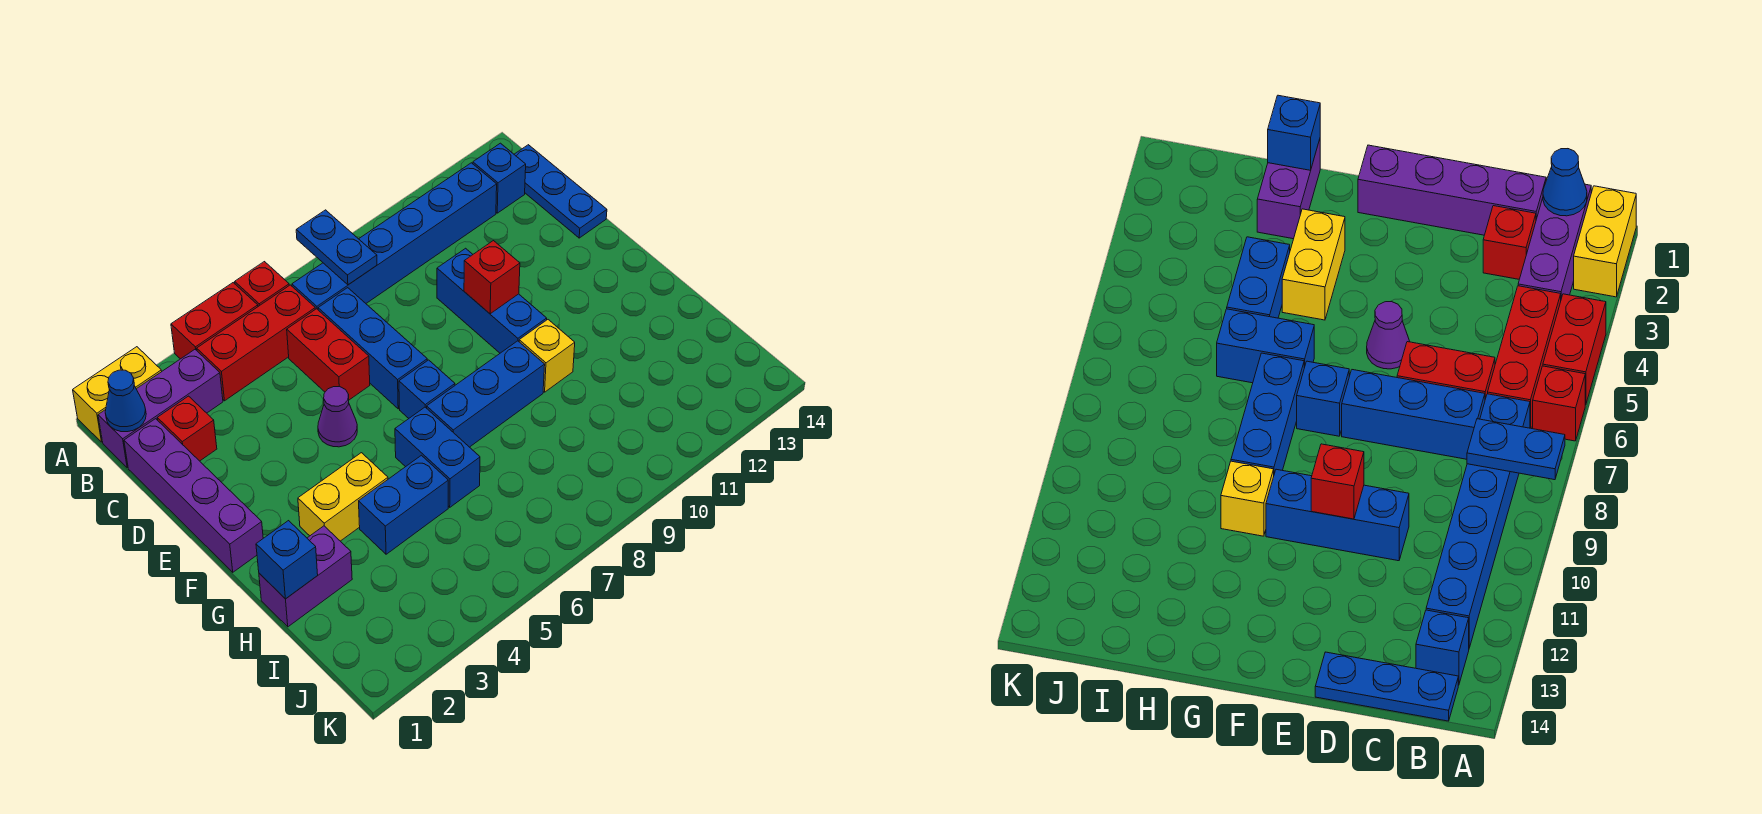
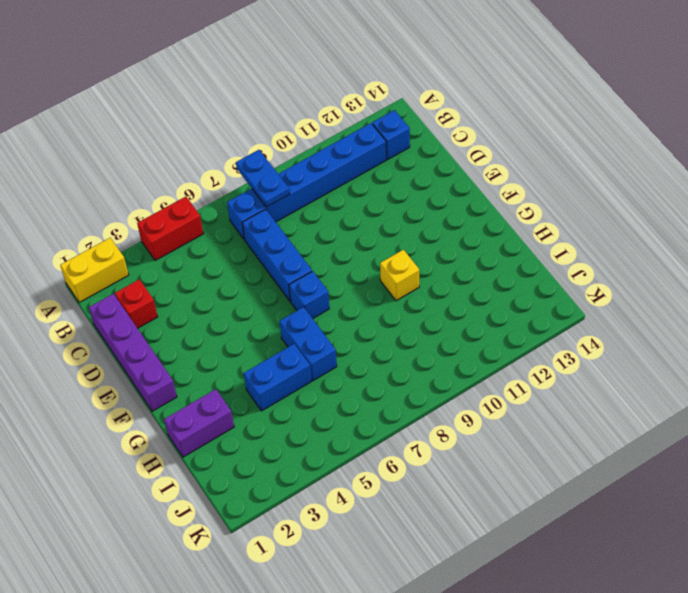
none -> red brick A6 level 1
none -> purple brick B1:B3 level 1
none -> red brick B4:B6 level 1

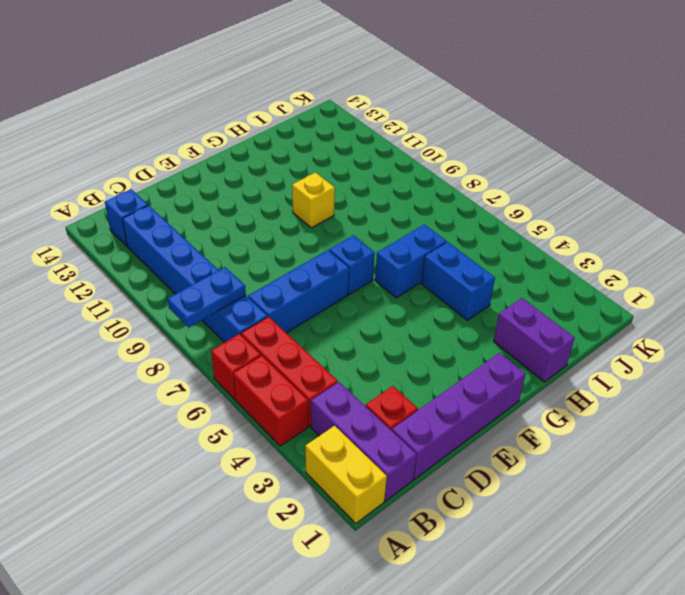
none -> blue plate B14:D14 level 1
none -> red brick C6:D6 level 1
none -> blue brick D10:F10 level 1

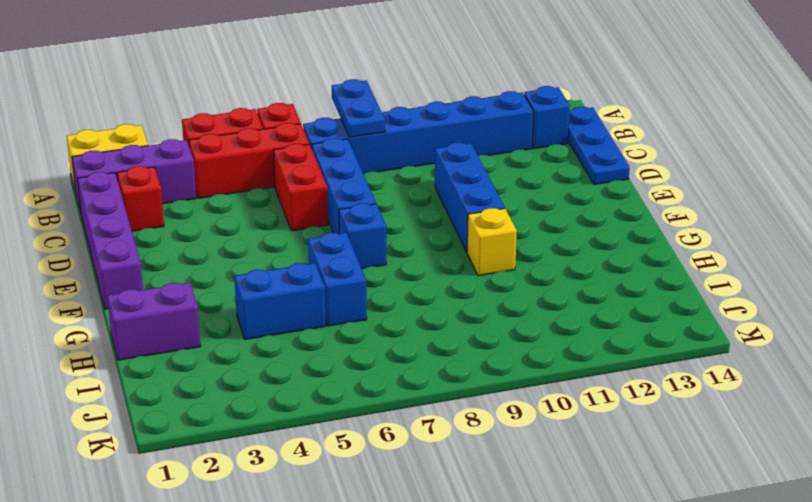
none -> purple cone E5 level 1
none -> yellow brick G3:G4 level 1
none -> blue brick G7:G9 level 1

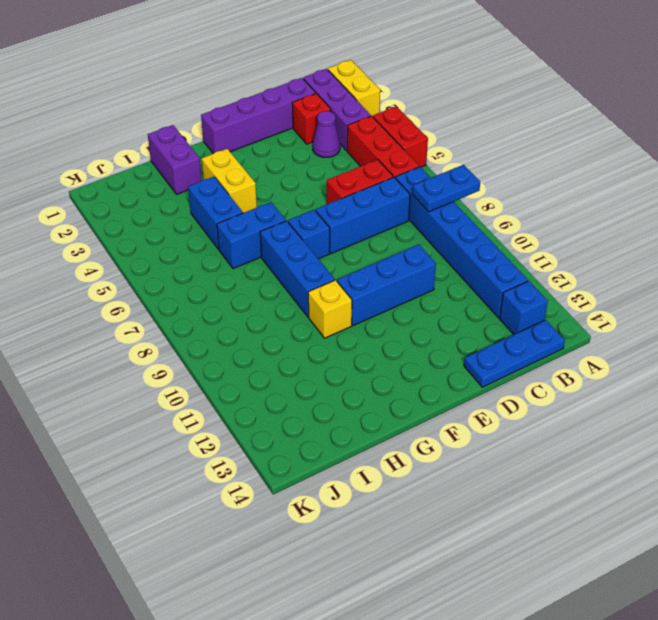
purple cone C3 level 1 -> purple cone E5 level 1
none -> red brick A6 level 1
none -> blue cone B1 level 2
none -> red brick E10 level 2

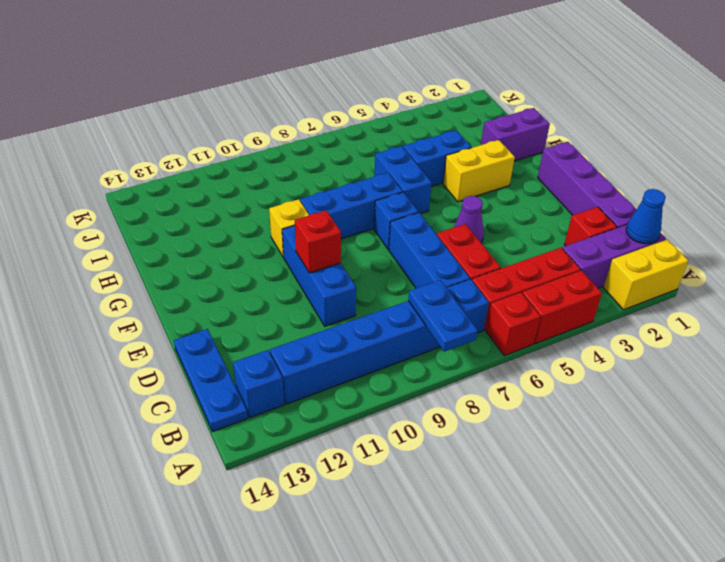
none -> blue brick H1 level 2

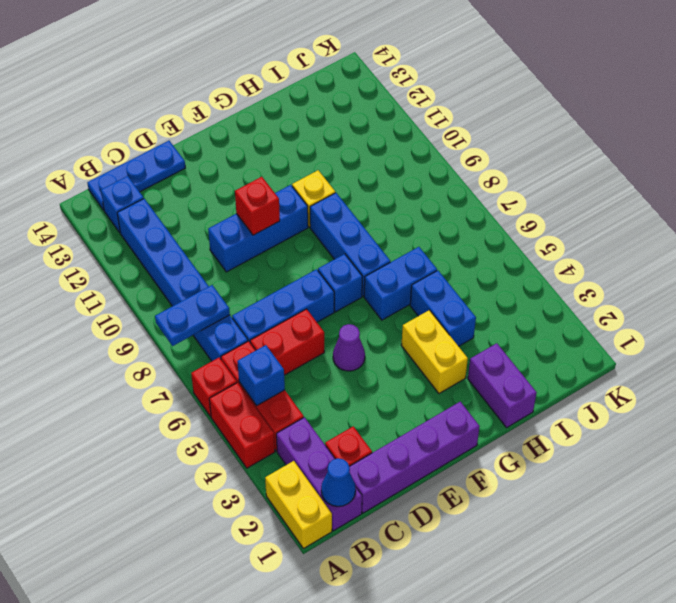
blue brick B5 level 2 -> blue brick H1 level 2

